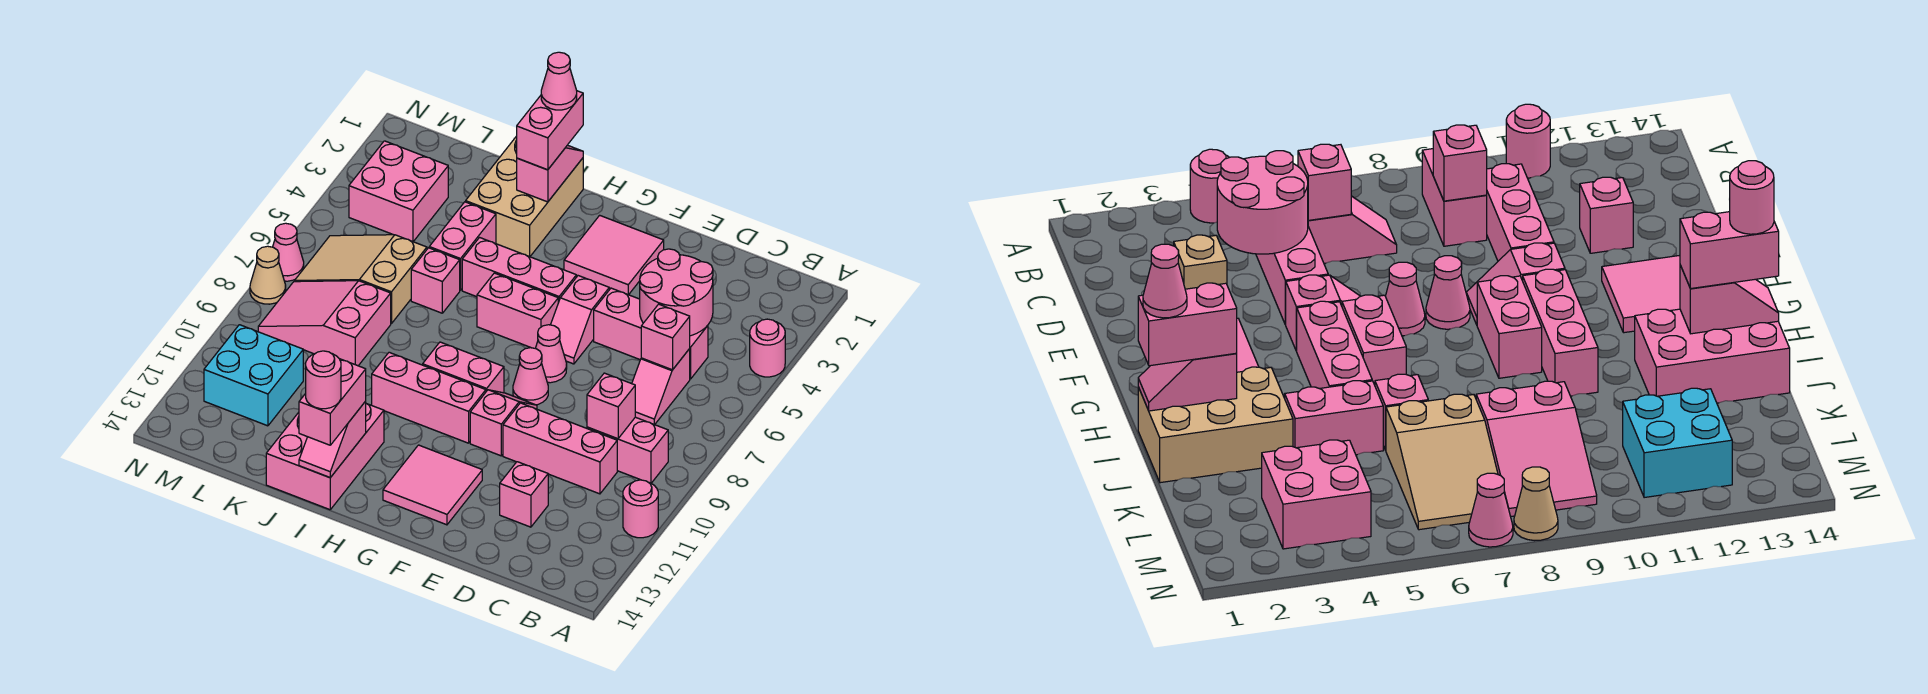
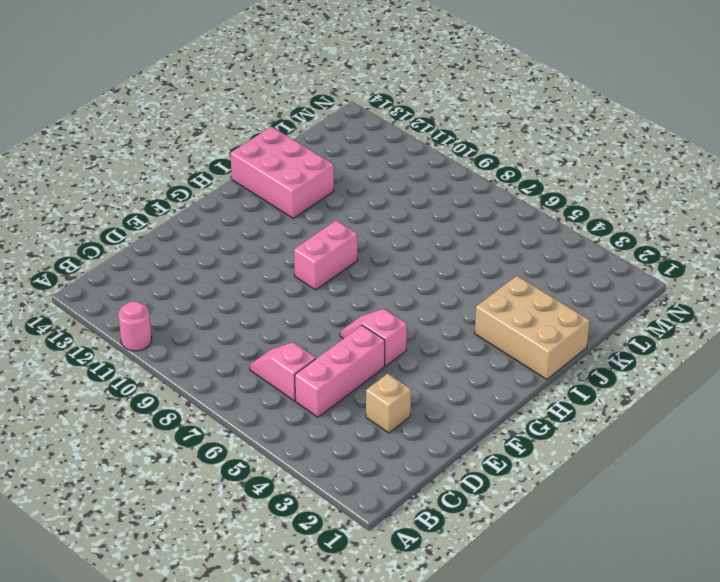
none -> pink round brick A4 level 1
none -> pink brick B9:C9 level 1
none -> pink brick C10:E10 level 1
none -> pink brick D12 level 1

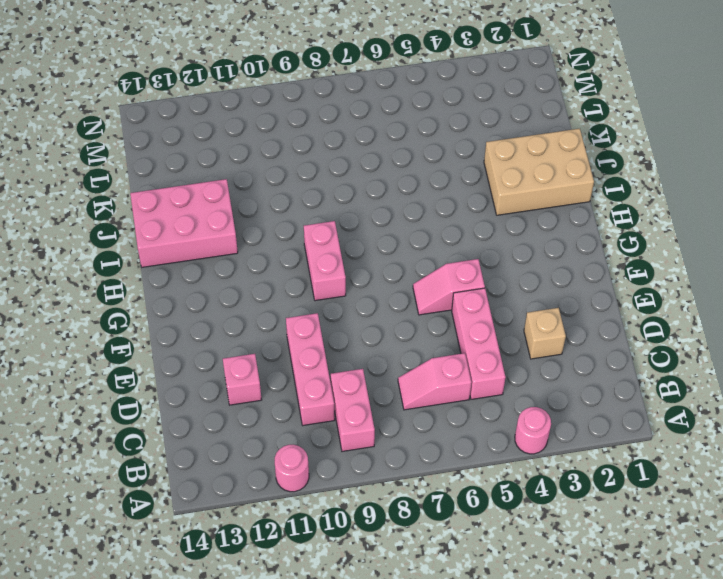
none -> pink tile F2:G3 level 1
none -> pink cone F7 level 1
none -> pink cone F8 level 1
none -> pink slope F9:F10 level 1 top 10

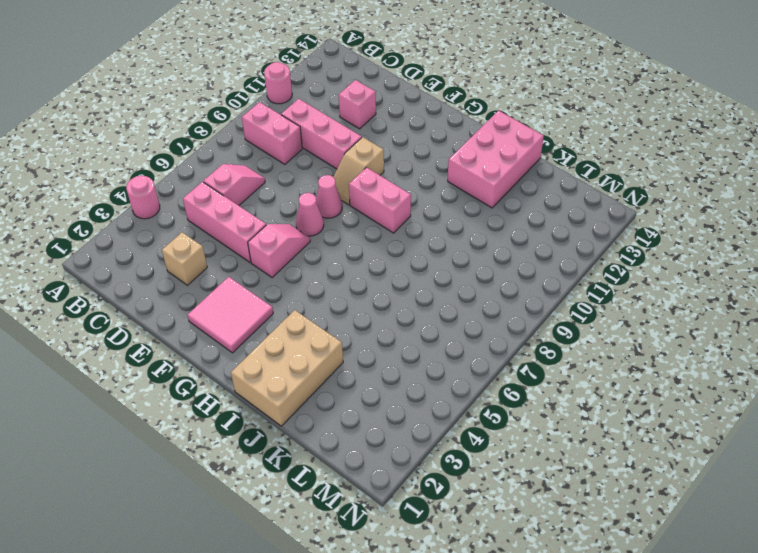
tan slope F9:F10 level 1 top 10 -> pink slope F9:F10 level 1 top 10
none -> pink tile F12:G13 level 1
none -> pink brick G5:I5 level 1
none -> pink brick G6:H6 level 1
none -> pink brick G10:I10 level 1

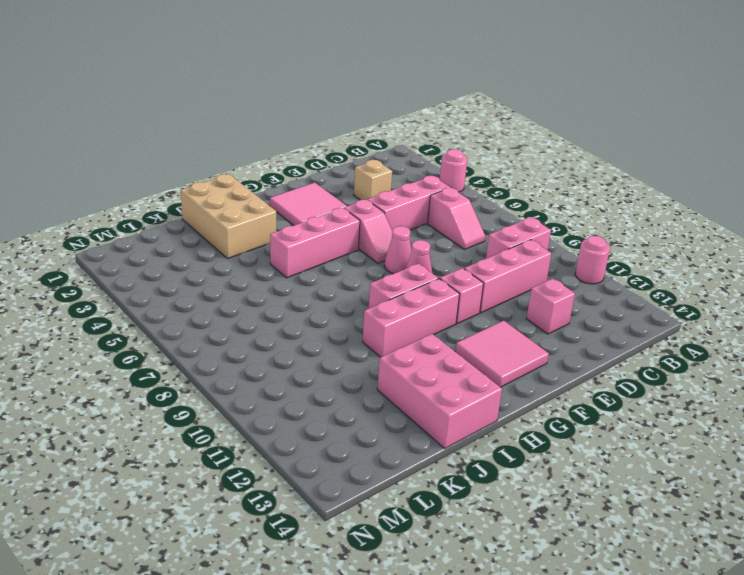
none -> pink brick G6:H6 level 1
none -> pink brick J4:J5 level 1
none -> pink brick J6 level 1
none -> tan slope K6:M7 level 1 top K

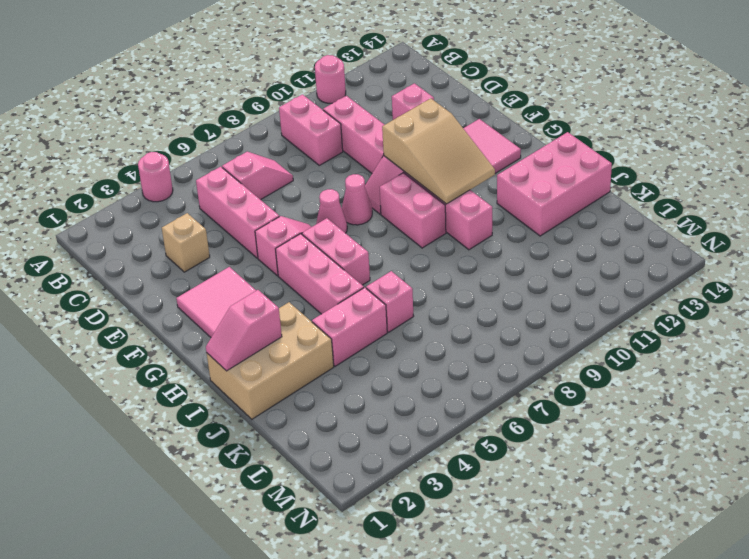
tan slope F10:H11 level 2 top F -> tan slope K6:M7 level 1 top K
none -> pink slope K8:M9 level 1 top K
none -> pink brick L3:M4 level 1
none -> cyan brick L11:M12 level 1
none -> pink cone N7 level 1

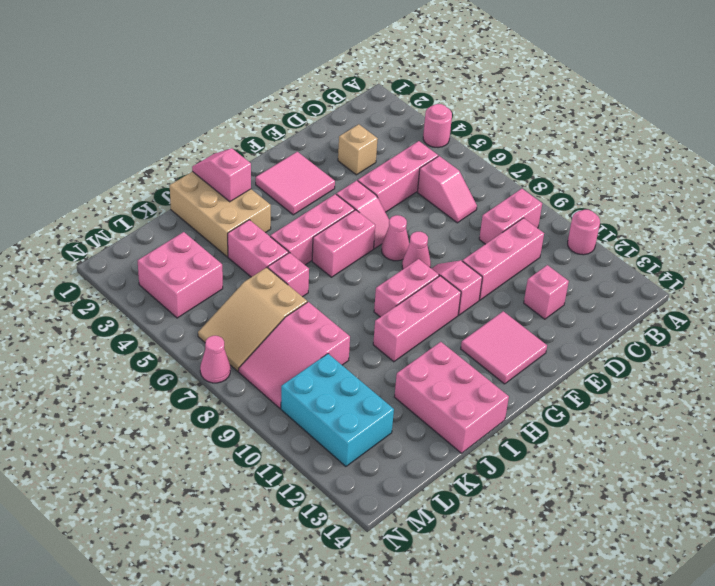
cyan brick L10:M12 level 1 -> cyan brick L11:M12 level 1
none -> tan cone N8 level 1
none -> pink round brick C4:D5 level 2
none -> pink brick C6 level 2
none -> pink brick C9 level 2

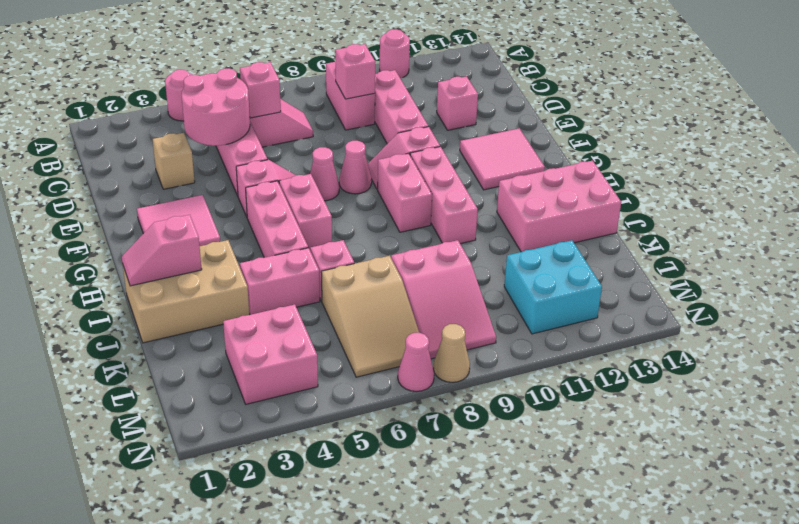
none -> pink slope I13:I14 level 2 top 13
none -> pink brick I1:I2 level 3
none -> pink brick I13:I14 level 3
none -> pink cone I1 level 4

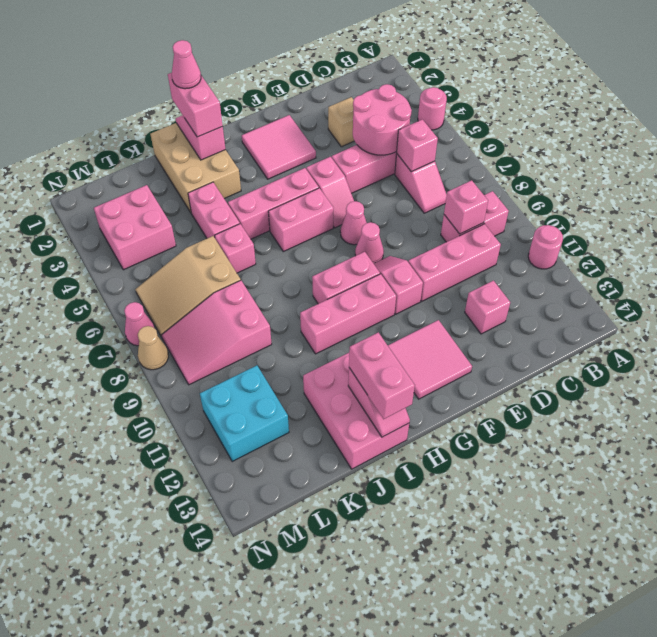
none -> pink round brick I14 level 4

